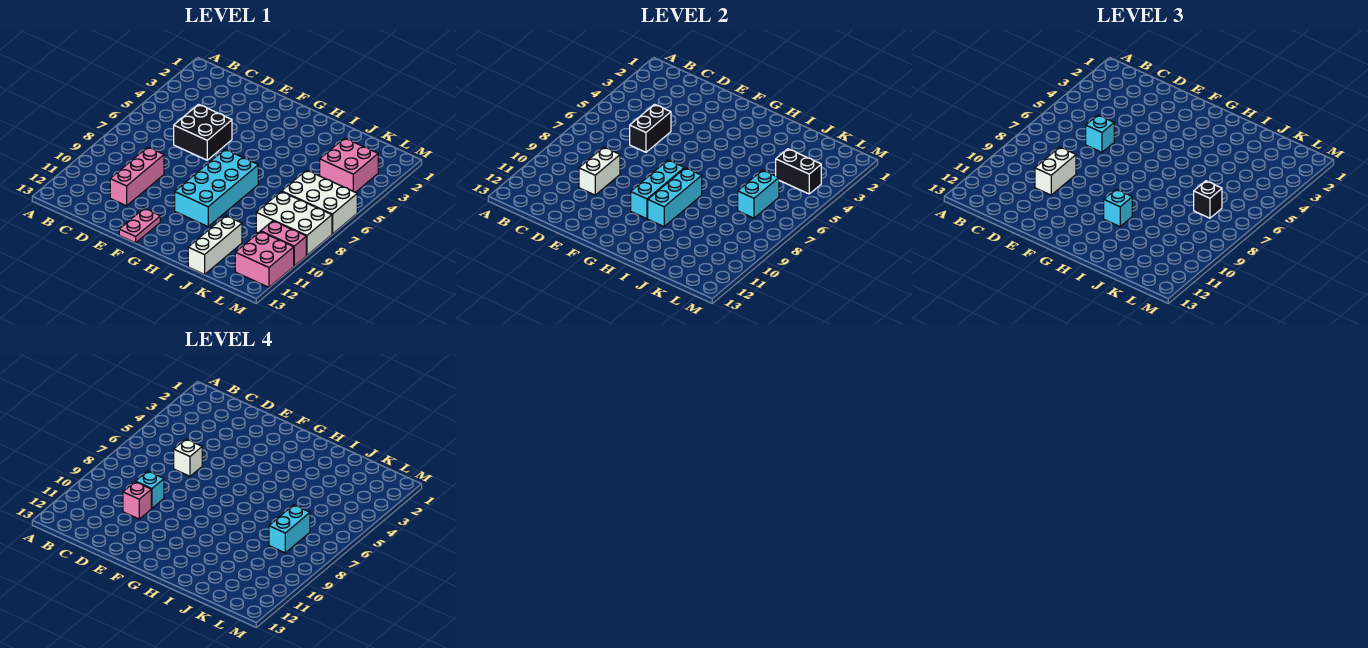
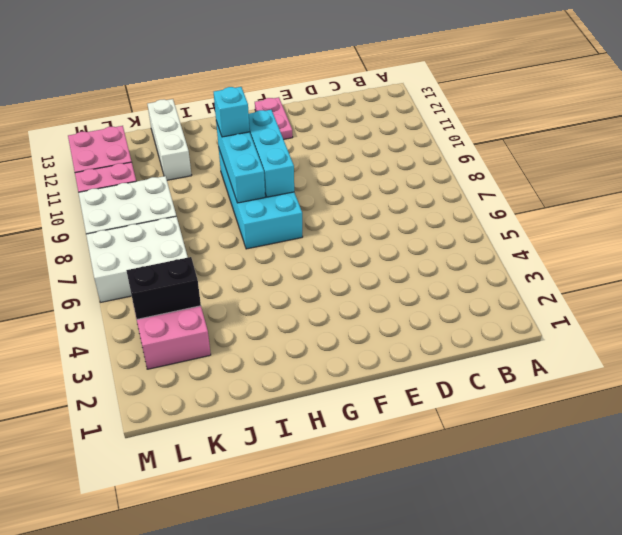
none -> black brick D5:E6 level 1
none -> pink brick D9:D11 level 1
none -> black brick D5:D6 level 2

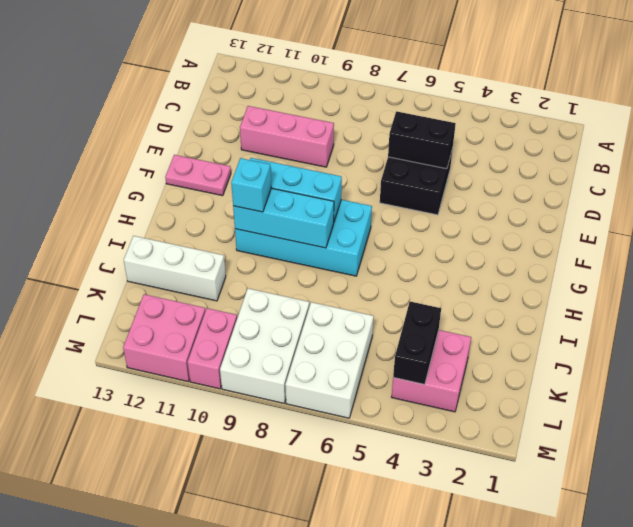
none -> white brick D9:D10 level 2
none -> cyan brick K6:K7 level 2
none -> cyan brick D6 level 3

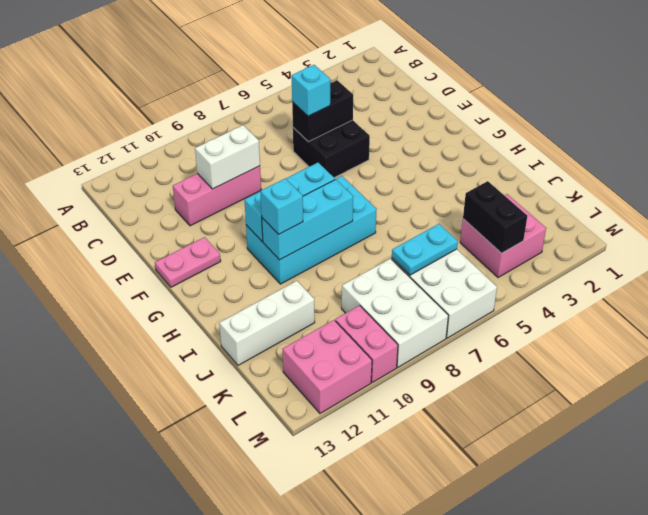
cyan plate K6:K7 level 2 -> cyan brick K6:K7 level 2
none -> white brick D9:D10 level 3
none -> black brick K7 level 3
none -> white brick D6 level 4

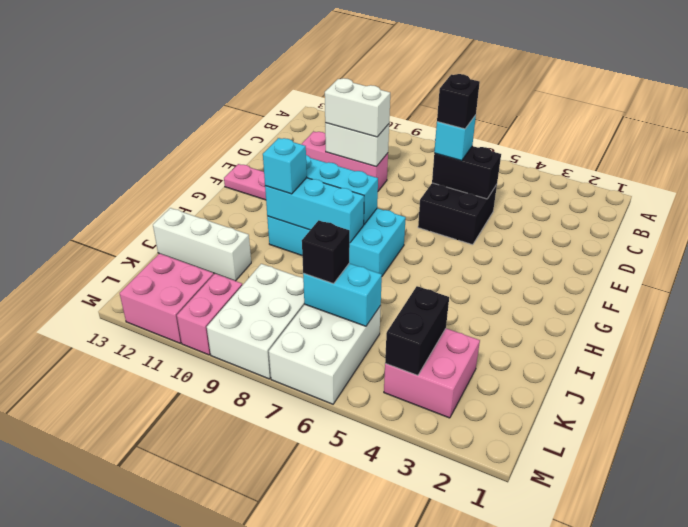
black brick D6 level 4 -> white brick D6 level 4
none -> cyan brick D9 level 4
none -> pink brick D10 level 4
none -> cyan brick K7:K8 level 4

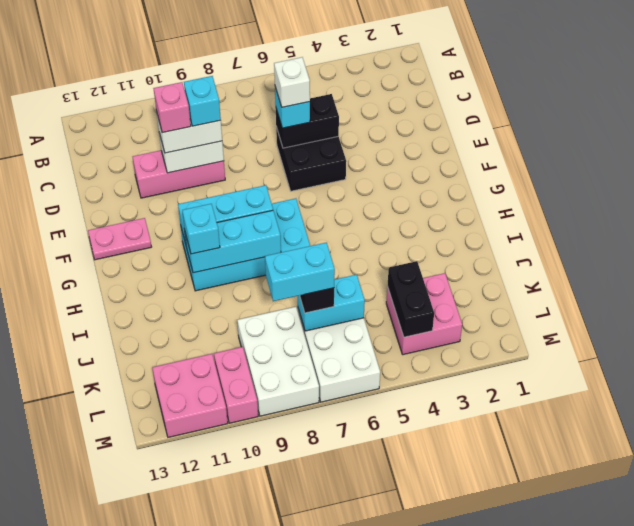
none -> white brick J11:J13 level 1

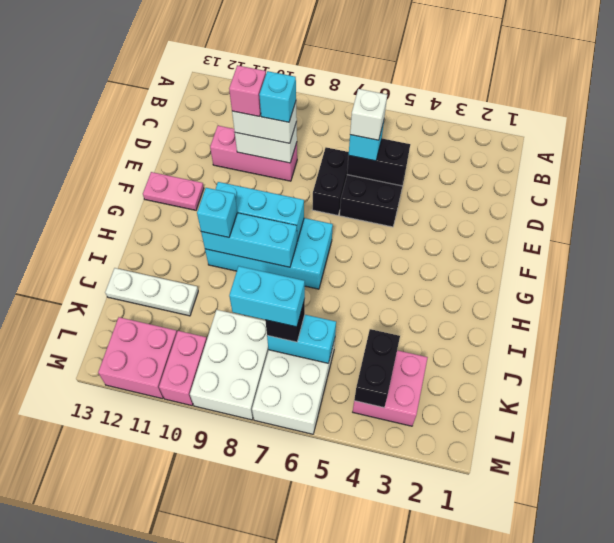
black brick D7:E7 level 1 -> none
white plate J11:J13 level 1 -> white brick J11:J13 level 1

